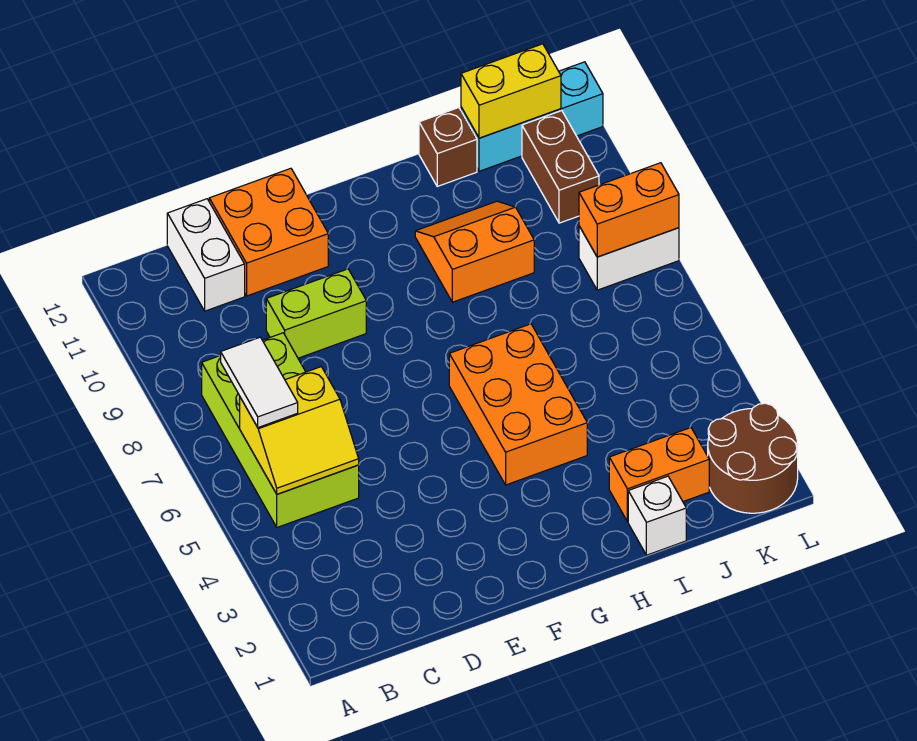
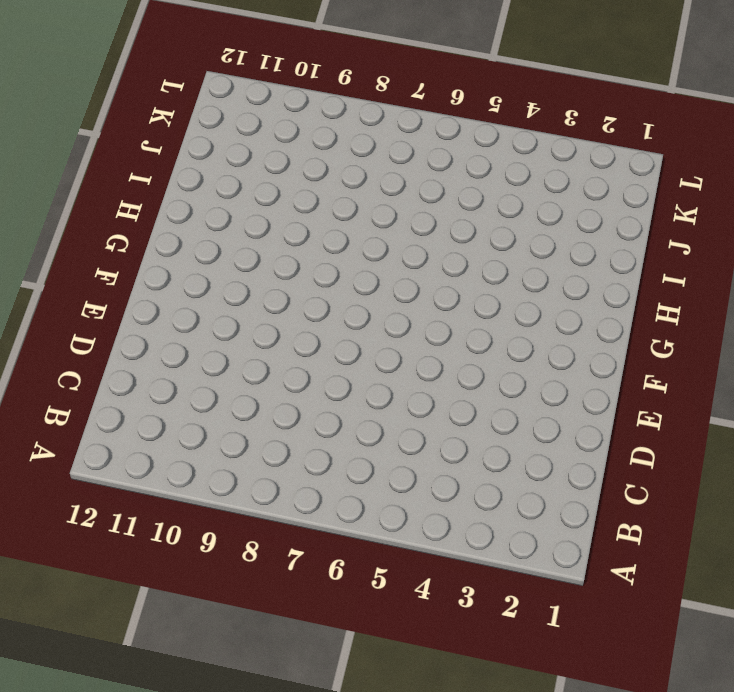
none -> lime brick B5:C8 level 1
none -> white brick C11:C12 level 1
none -> lime brick D9:E9 level 1

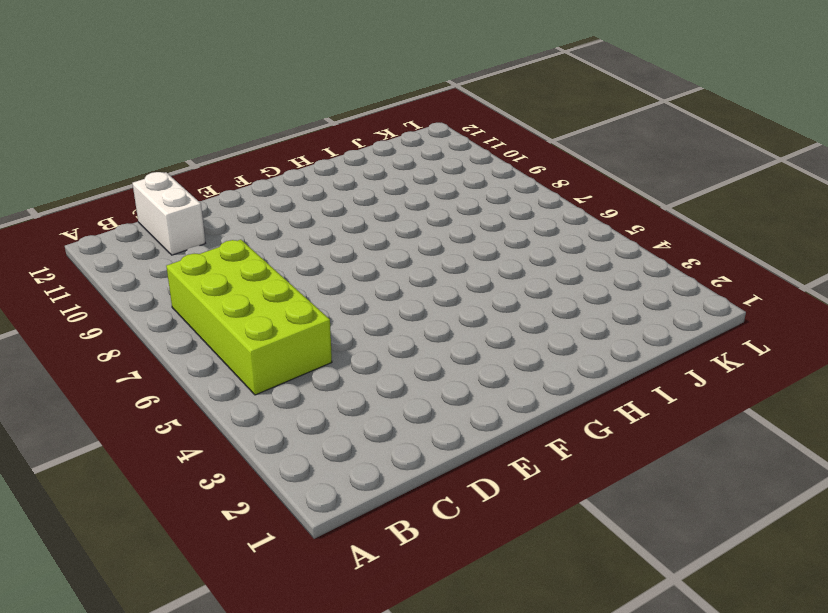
none -> lime brick D9:E9 level 1
none -> orange brick D11:E12 level 1
none -> orange brick G4:H6 level 1

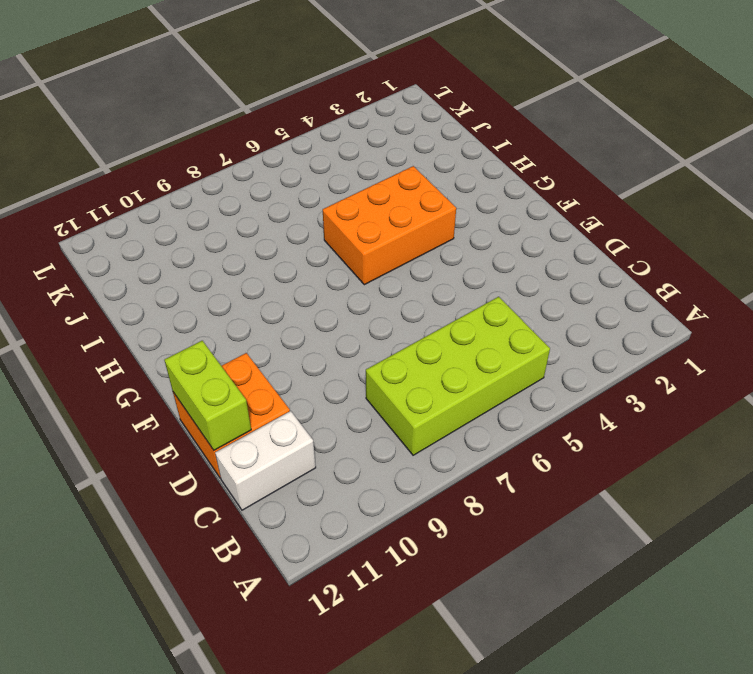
lime brick D12:E12 level 2 -> lime brick D9:E9 level 1
none -> orange slope H9:I10 level 1 top 9
none -> white brick I1 level 1
none -> orange brick I2:J2 level 1

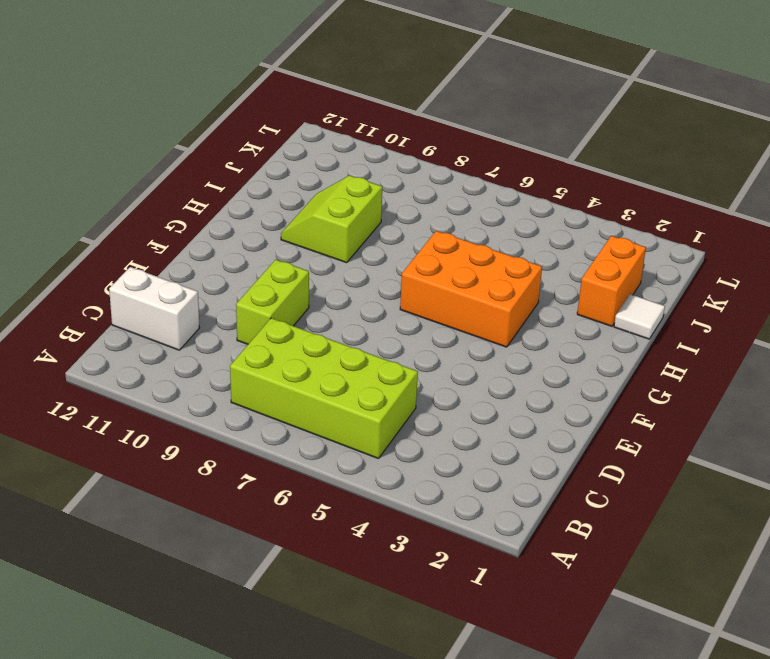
lime slope H9:I10 level 1 top 9 -> orange slope H9:I10 level 1 top 9
white tile I1 level 1 -> white brick I1 level 1
none -> orange brick D11:E12 level 1
none -> brown brick I12 level 1
none -> cyan brick J12:L12 level 1

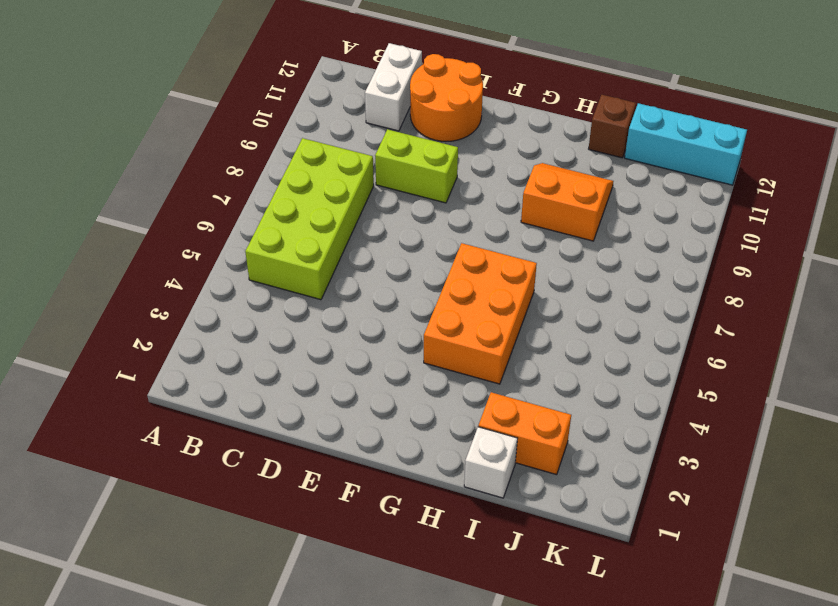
orange round brick D11:E12 level 1 -> orange brick D11:E12 level 1
none -> brown round brick K1:L2 level 1
none -> white brick K8:L8 level 1
none -> brown brick K10:K11 level 1

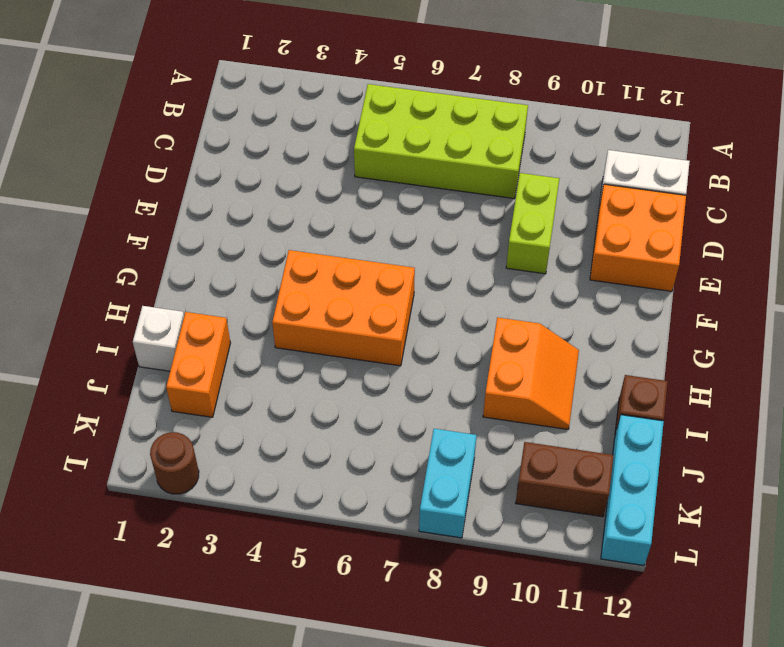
cyan brick K8:L8 level 1 -> white brick K8:L8 level 1
brown round brick L2 level 1 -> brown round brick K1:L2 level 1
none -> yellow slope B5:C6 level 2 top 6
none -> yellow brick J12:K12 level 2
none -> orange brick K8:L8 level 2

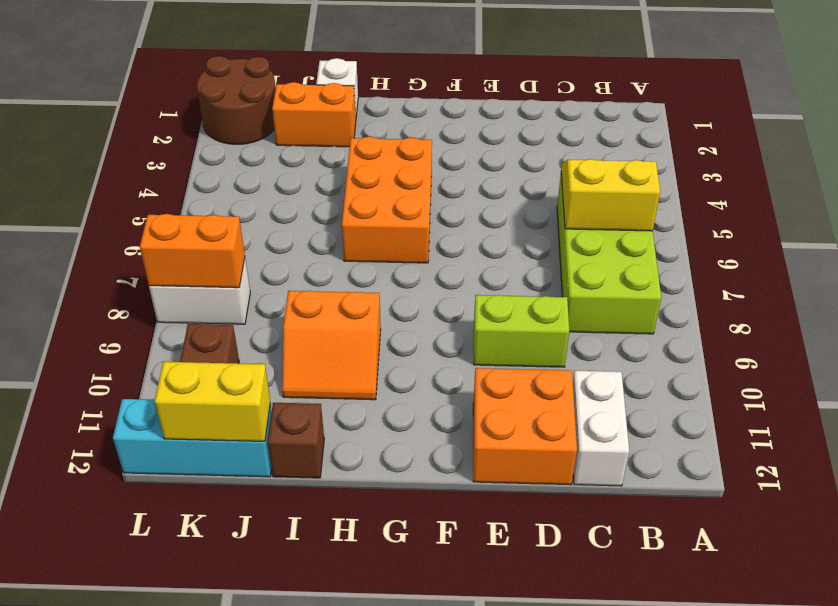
none -> white tile B6:B7 level 3

